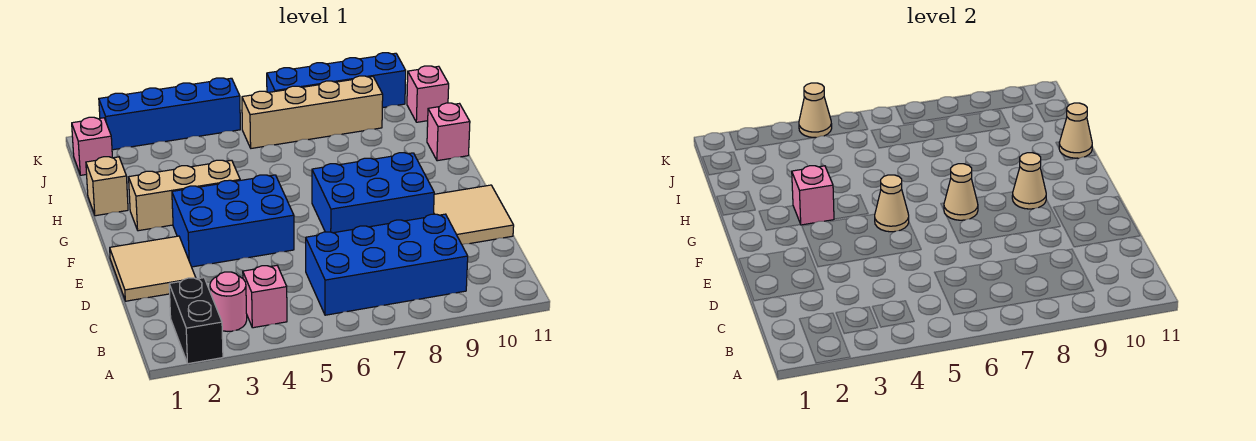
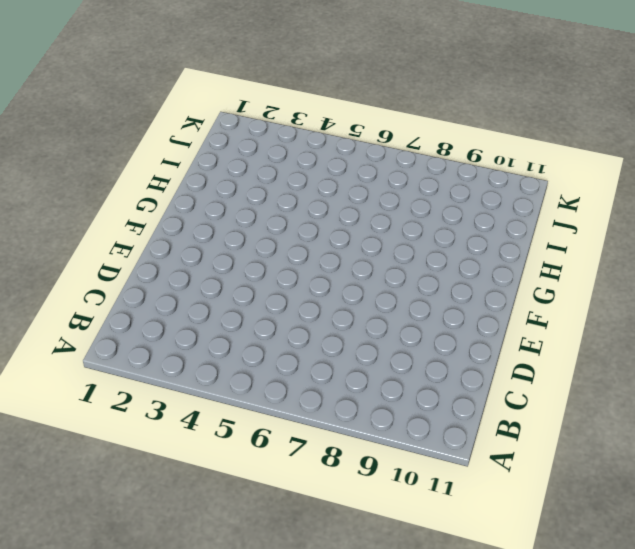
none -> black brick A2:B2 level 1
none -> pink round brick B3 level 1
none -> pink brick B4 level 1

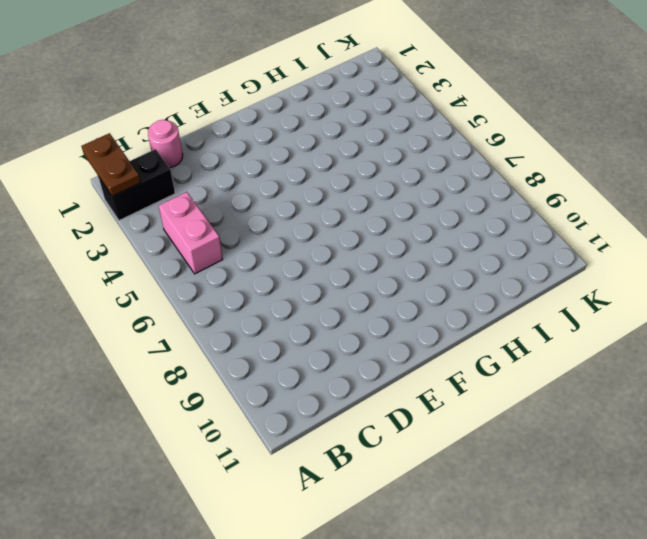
brown plate A1:A2 level 2 -> none
pink brick B4:B5 level 1 -> pink brick B4 level 1
pink round brick C1 level 1 -> pink round brick B3 level 1
none -> blue brick B6:C9 level 1
none -> tan tile D1:E2 level 1
none -> tan tile D10:E11 level 1

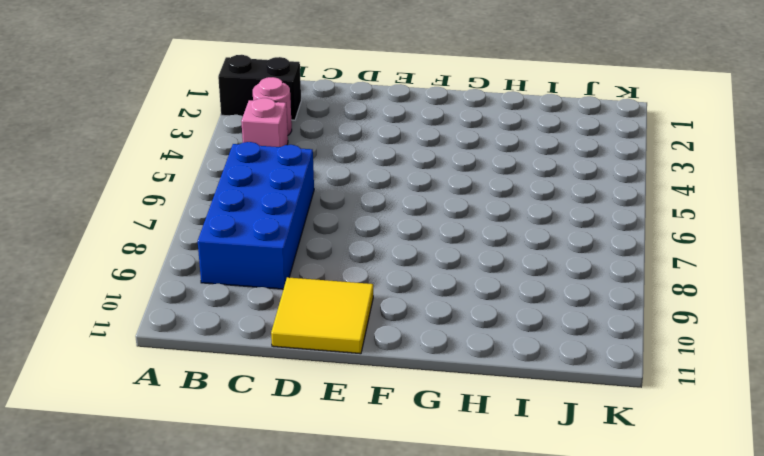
yellow tile D10:E11 level 1 -> tan tile D10:E11 level 1
none -> tan tile D1:E2 level 1
none -> blue brick E3:F5 level 1
none -> blue brick E7:F9 level 1

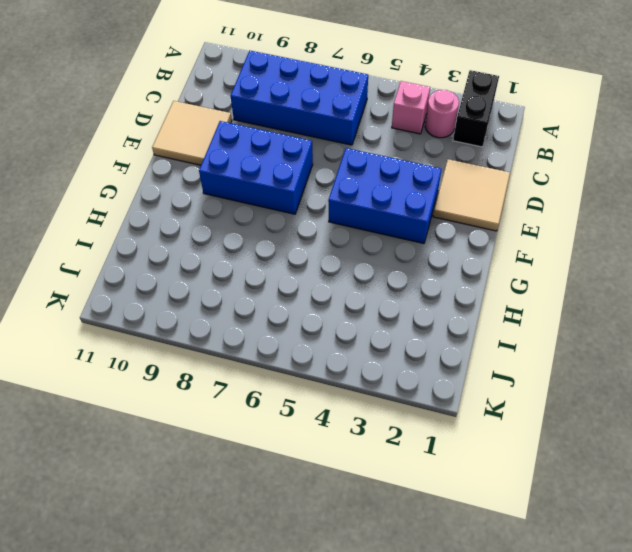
none -> tan brick G2:G4 level 1
none -> tan brick H1 level 1
none -> pink brick H11 level 1

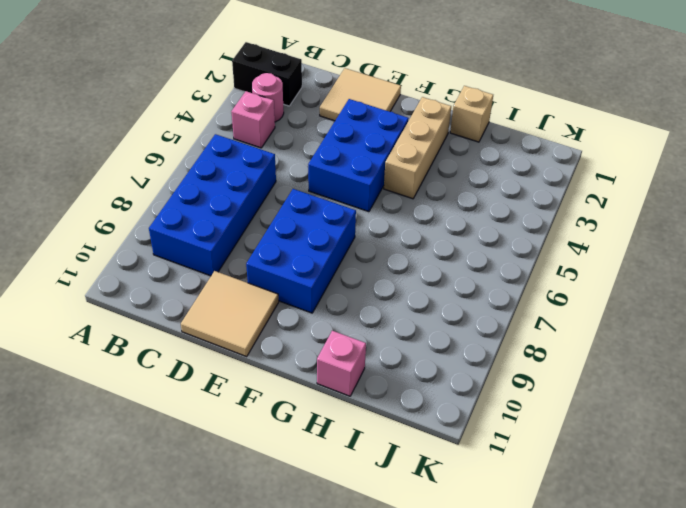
none -> pink brick J1 level 1
none -> tan brick J6:J9 level 1
none -> pink brick J11 level 1

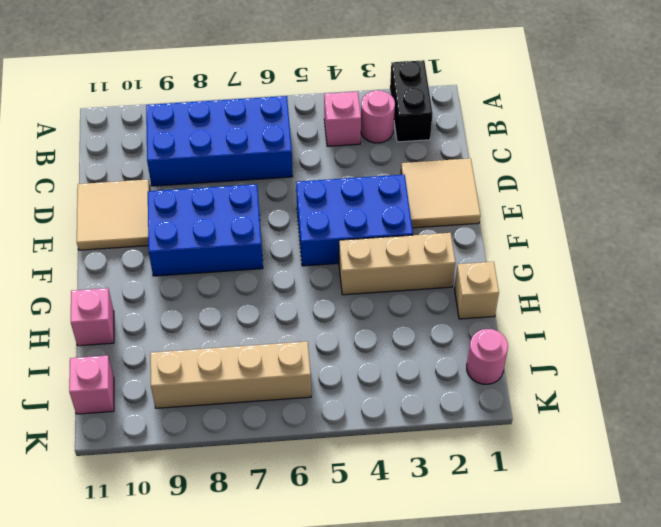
pink round brick J1 level 1 -> pink brick J1 level 1
none -> blue brick K2:K5 level 1
none -> blue brick K7:K10 level 1
none -> tan cone F5 level 2

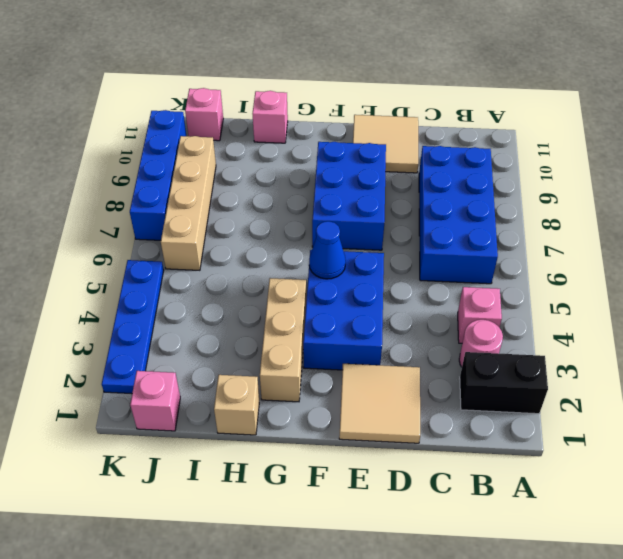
blue cone F5 level 2 -> tan cone F5 level 2
blue plate K2:K5 level 1 -> blue brick K2:K5 level 1
none -> tan cone F7 level 2
none -> tan cone F9 level 2
none -> pink brick G3 level 2

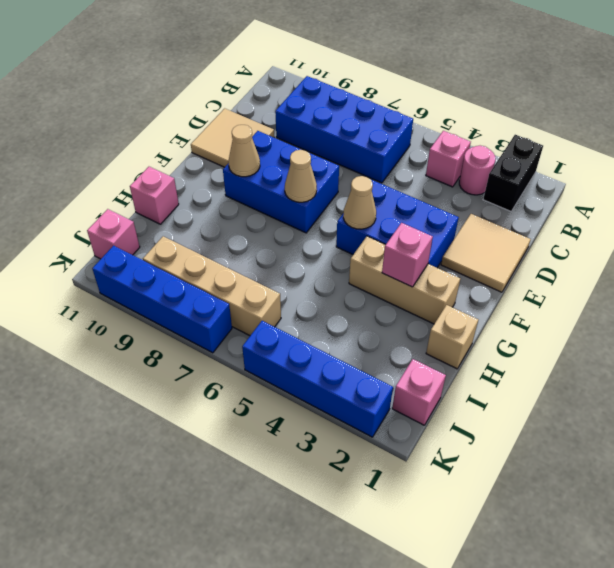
none -> tan cone H11 level 2
none -> tan cone K4 level 2

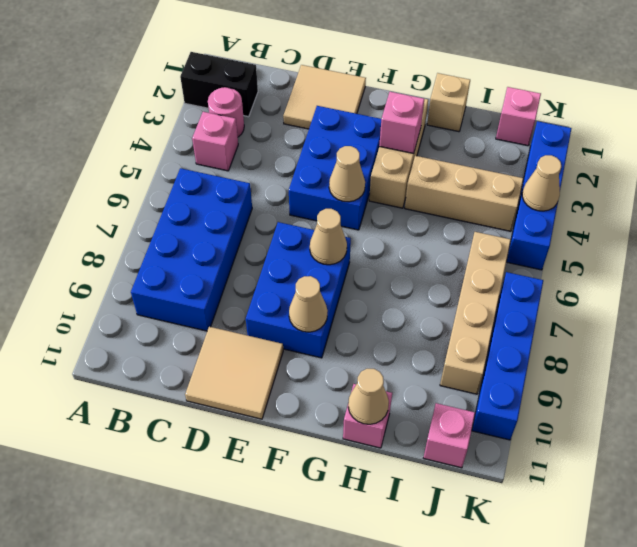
tan brick H4:J4 level 1 -> none

